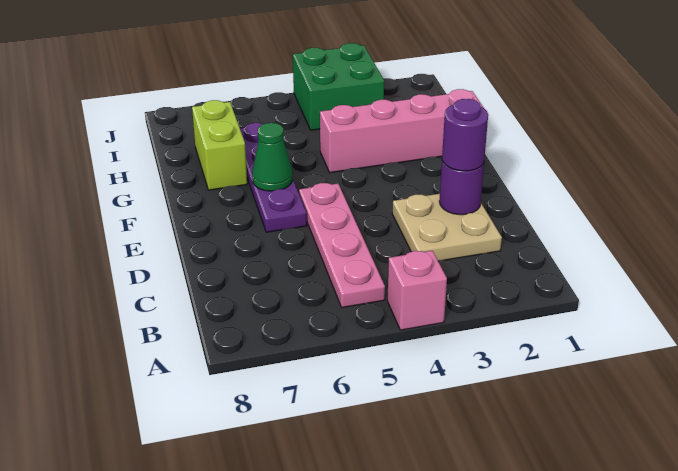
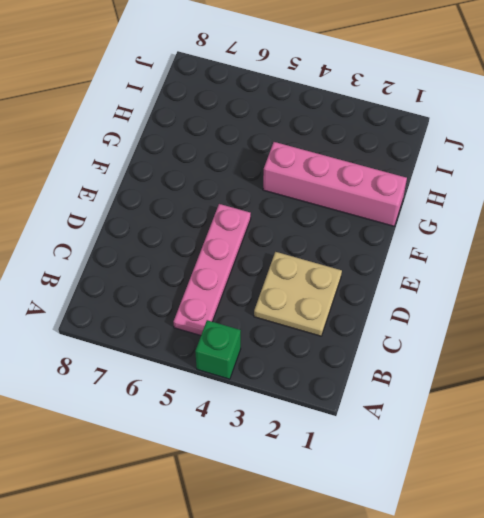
green brick A4 level 1 -> pink brick A4 level 1
none -> purple plate E6:H6 level 1
none -> lime brick G7:H7 level 1

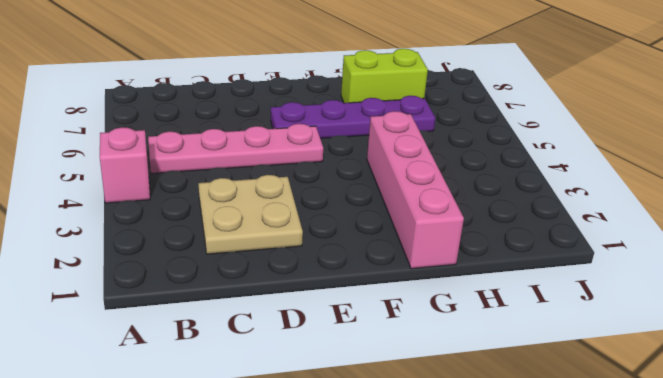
none -> green brick I3:J4 level 1
none -> purple round brick D2 level 2

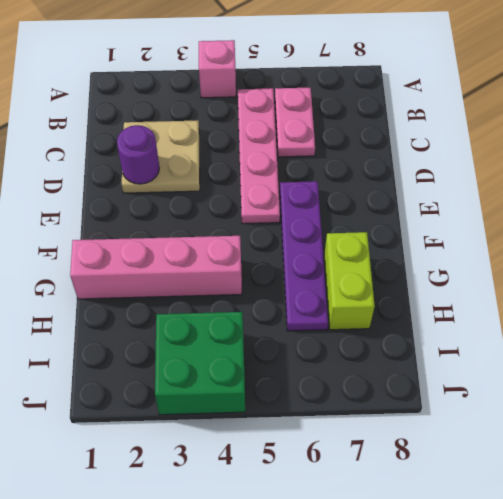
pink plate B6:C6 level 1 -> none
none -> green cone F6 level 2
none -> purple round brick D2 level 3

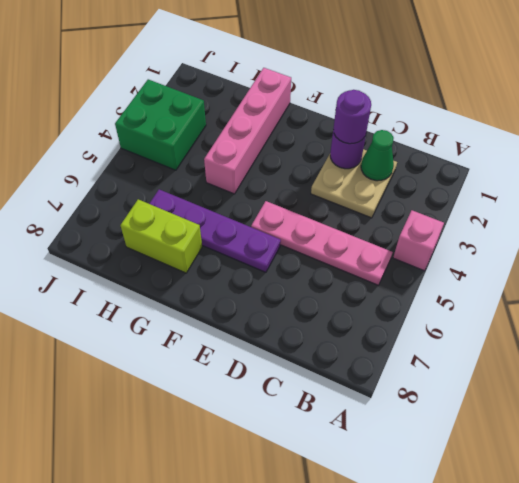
green cone C2 level 2 -> green cone F6 level 2

